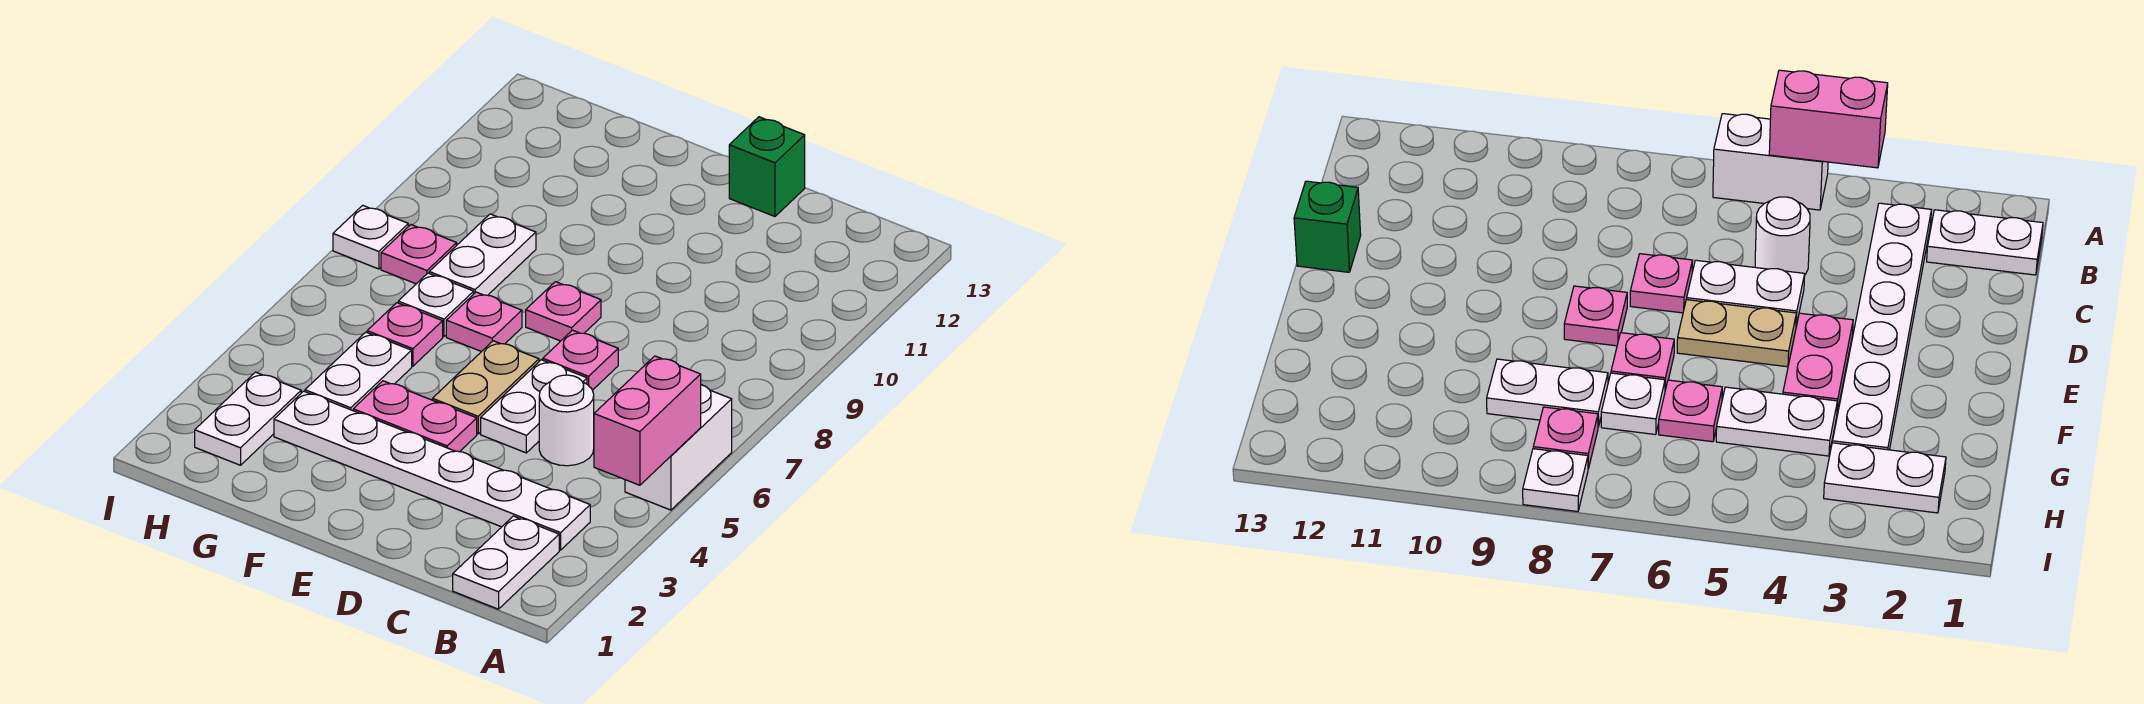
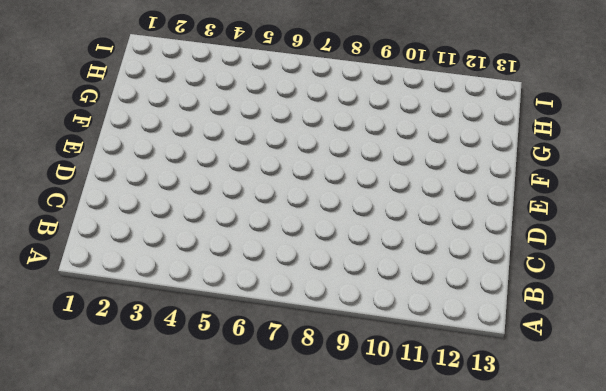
none -> white brick A5:A6 level 1
none -> white plate B1:B2 level 1
none -> white plate B3:G3 level 1

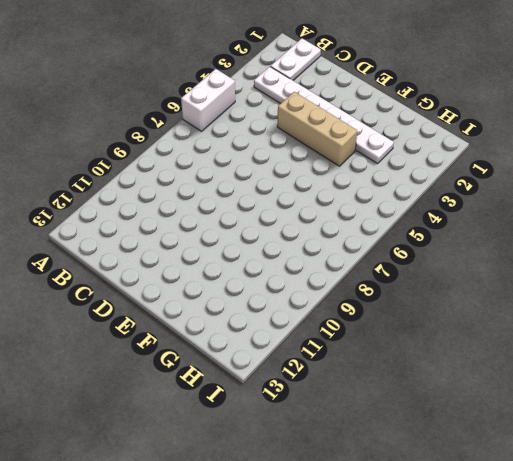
tan brick D4:F4 level 1 -> pink plate E4:F4 level 1
none -> white round brick C5 level 1
none -> white plate D5:D6 level 1
none -> pink plate D7 level 1

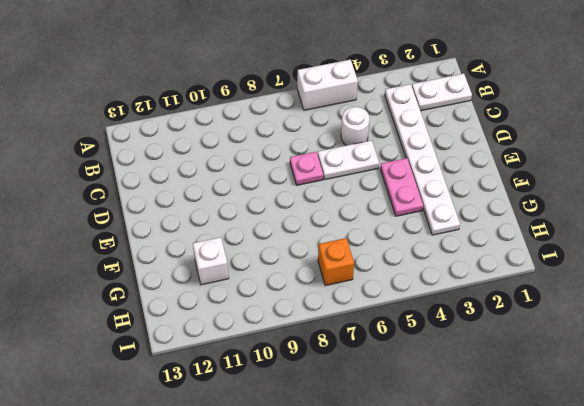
white brick G11 level 1 -> none
orange brick H7 level 1 -> none
none -> green brick D13 level 1
none -> tan plate E5:E6 level 1
none -> pink plate E8 level 1

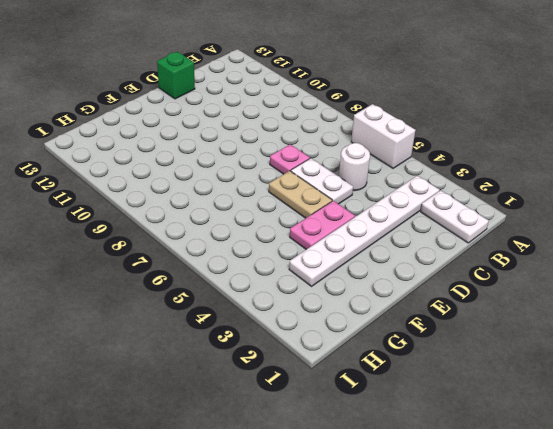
none -> pink plate E8 level 1
none -> pink plate F7 level 1
none -> white plate G4:G5 level 1

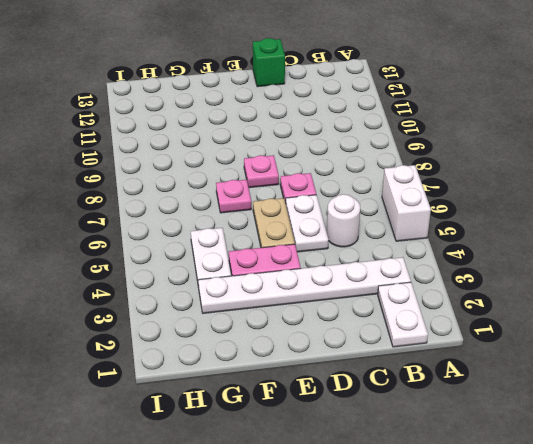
none -> pink plate G6 level 1
none -> white plate G7 level 1
none -> white plate G8:G9 level 1

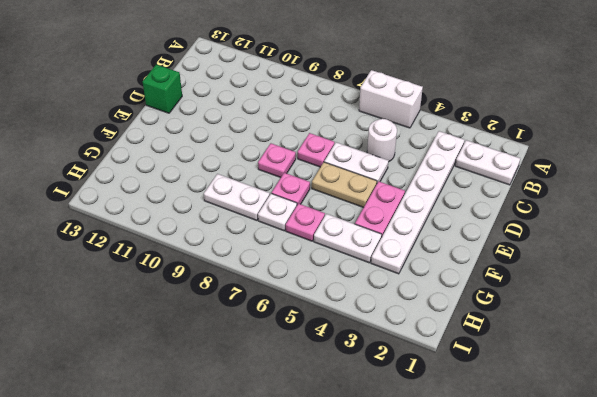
none -> white plate H2:H3 level 1
none -> pink plate H8 level 1
none -> white plate I8 level 1

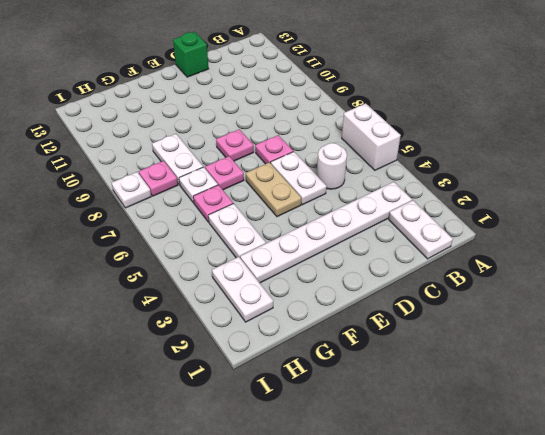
none -> pink plate E4:F4 level 1
none -> pink brick A4:A5 level 2

